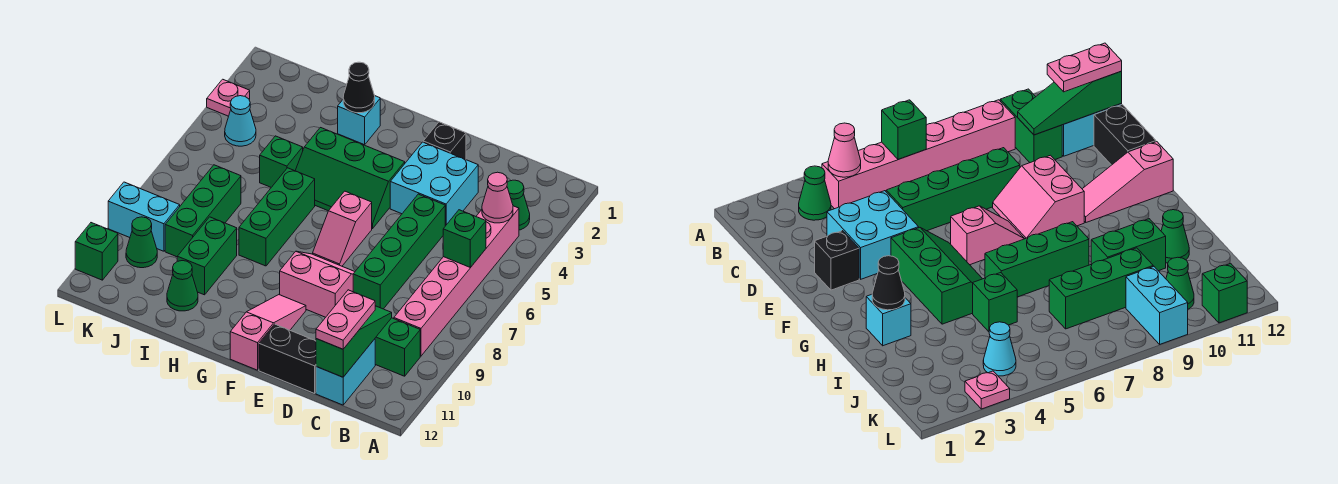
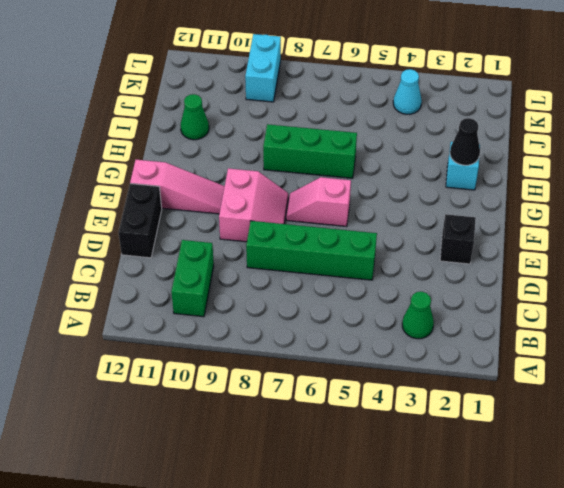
none -> pink brick B4:B9 level 1
none -> cyan brick C11:C12 level 1
none -> cyan brick D3:E4 level 1

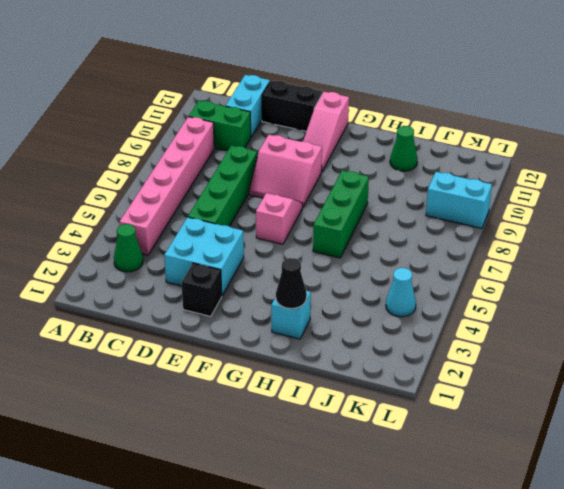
none -> green slope F4:H5 level 1 top 4
none -> green brick I5 level 1
none -> green brick I9:I10 level 1

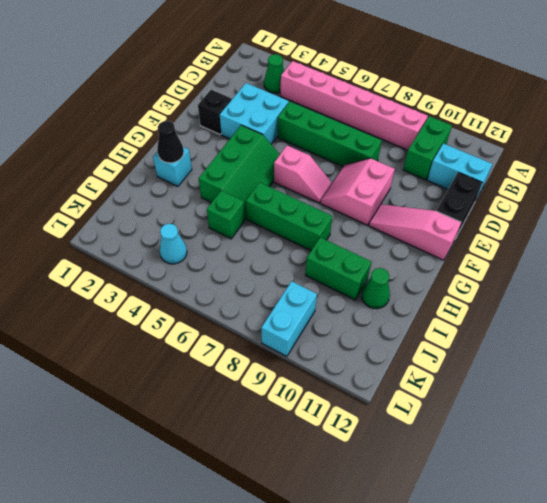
none -> green brick J7:J9 level 1
none -> green cone K10 level 1
none -> pink plate L3 level 1

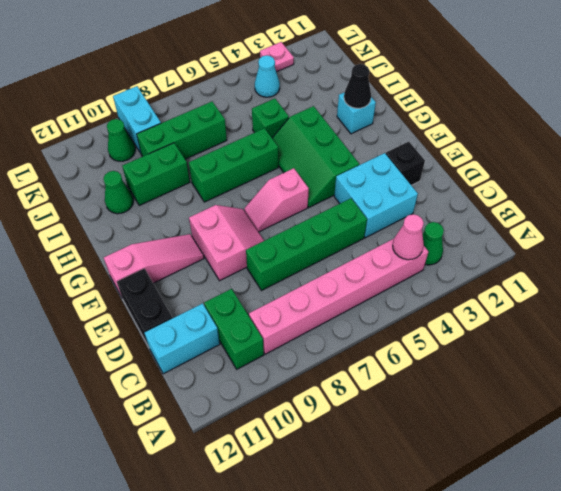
none -> green brick L11 level 1
none -> green brick B6 level 2
none -> green slope C10:C12 level 2 top 12

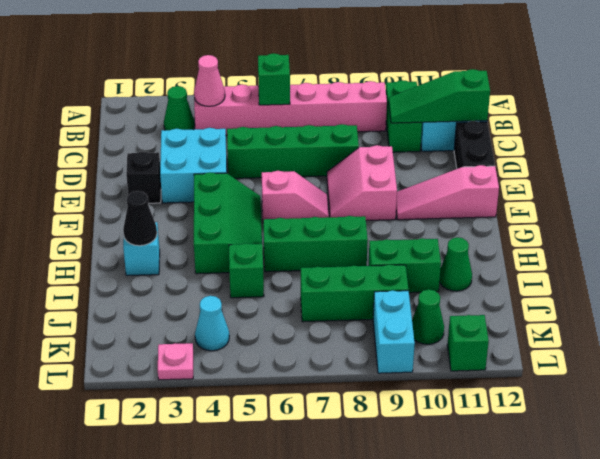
none -> pink plate C11:C12 level 3

